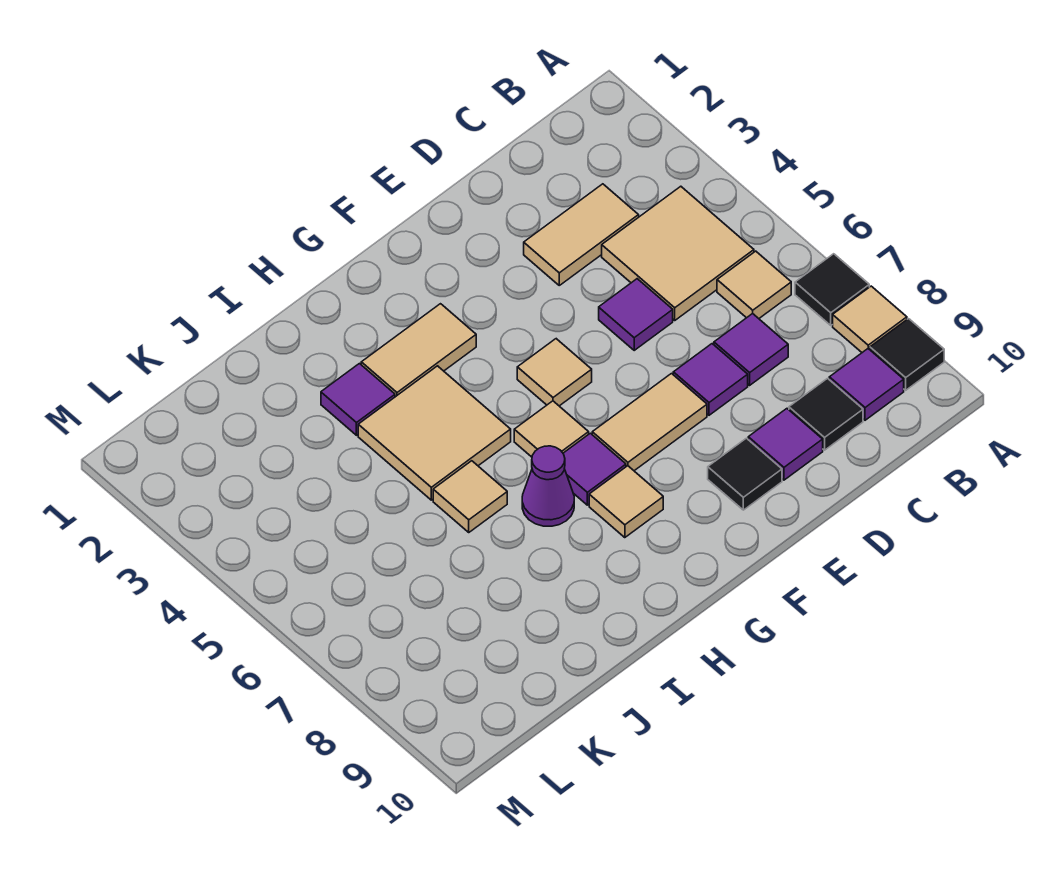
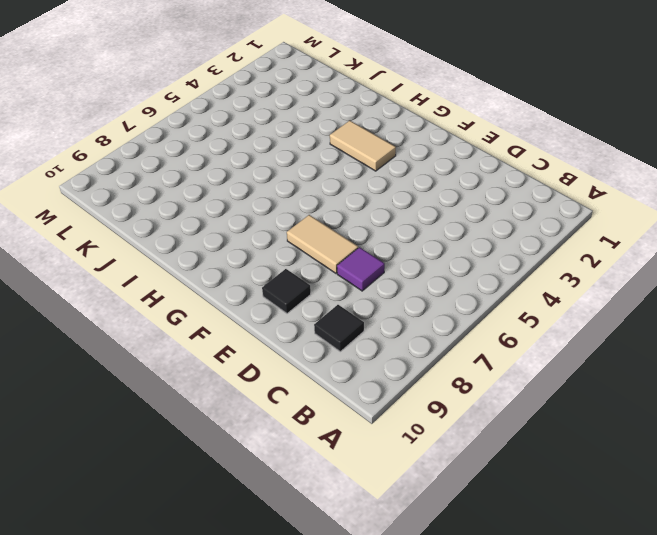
none -> black tile A7 level 1
none -> tan tile A8 level 1
none -> black tile A9 level 1

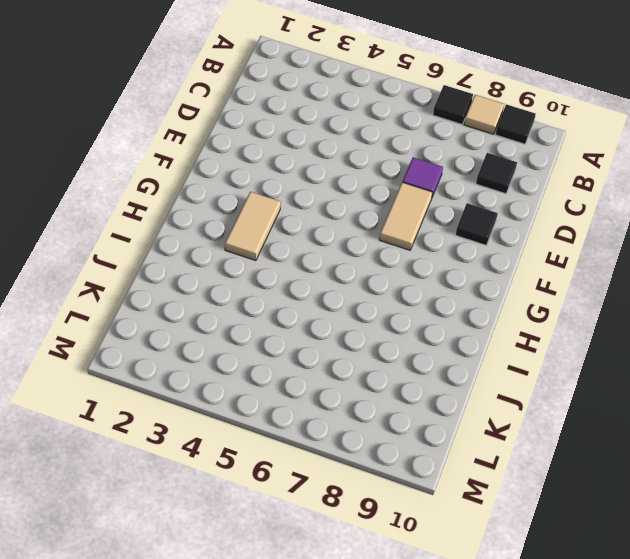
none -> tan tile B4:C5 level 1
none -> tan tile B6 level 1
none -> purple tile B9 level 1

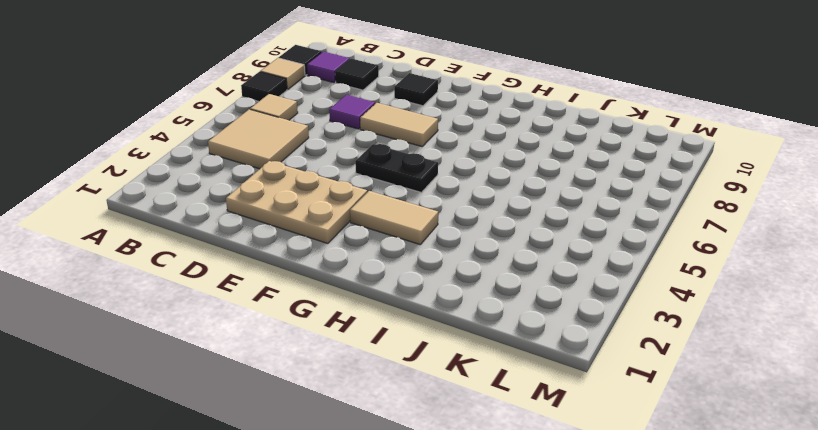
tan plate D2:F3 level 1 -> tan tile C3:D3 level 1
black plate F5:G5 level 1 -> tan tile F5 level 1
none -> purple tile C7 level 1
none -> purple tile D5 level 1
none -> purple tile D9 level 1

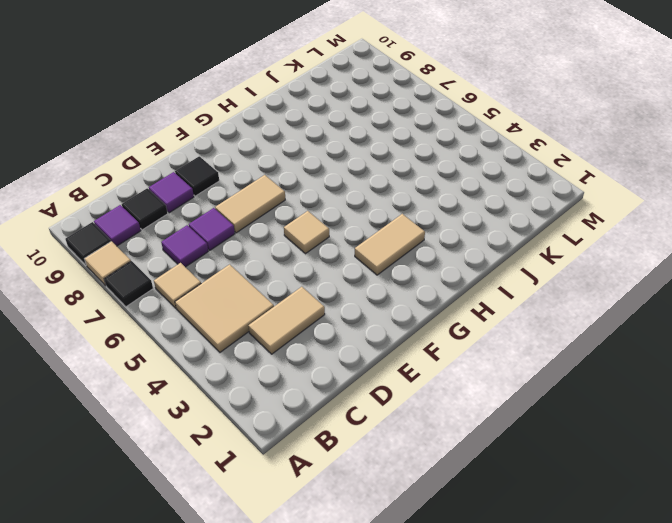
none -> purple tile D5 level 1
none -> tan tile G6 level 1
none -> purple tile G7 level 1

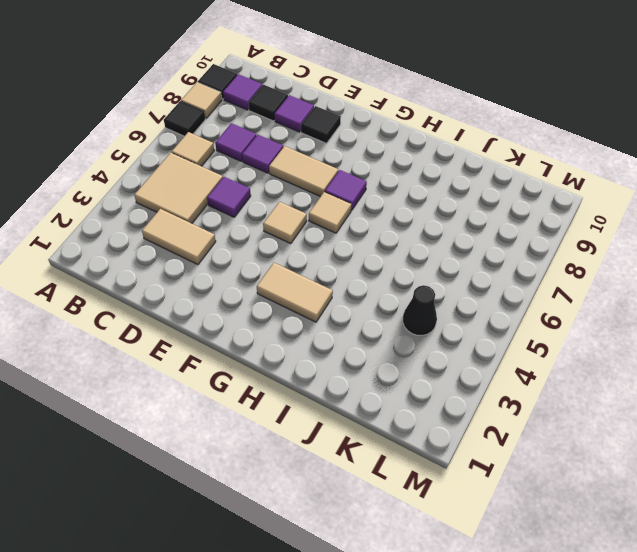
black cone K4 level 1 -> none
none -> tan tile G8 level 1
none -> tan tile H4:I5 level 1
none -> purple cone H7 level 1

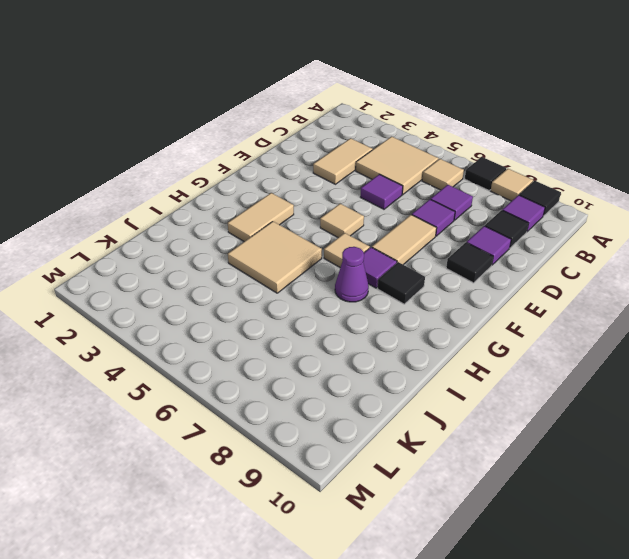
black tile G8 level 1 -> tan tile G8 level 1
none -> purple tile I3 level 1
none -> tan tile I6 level 1

